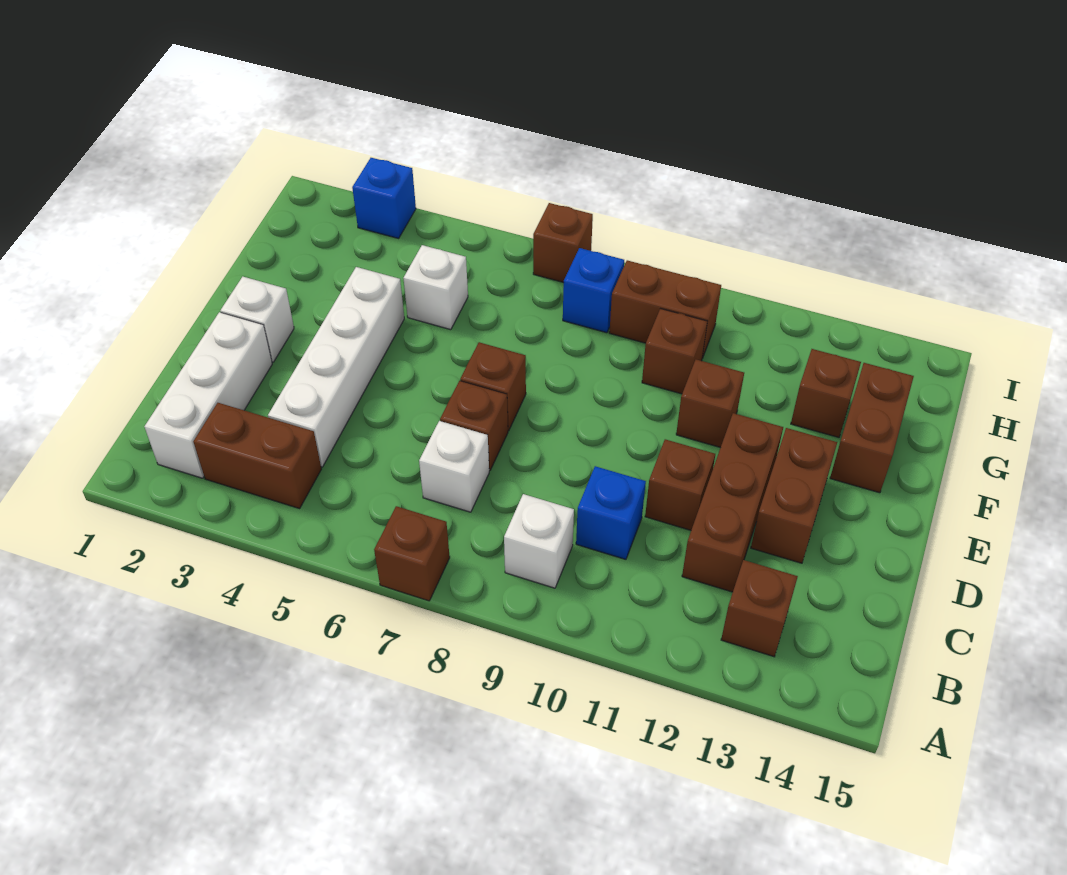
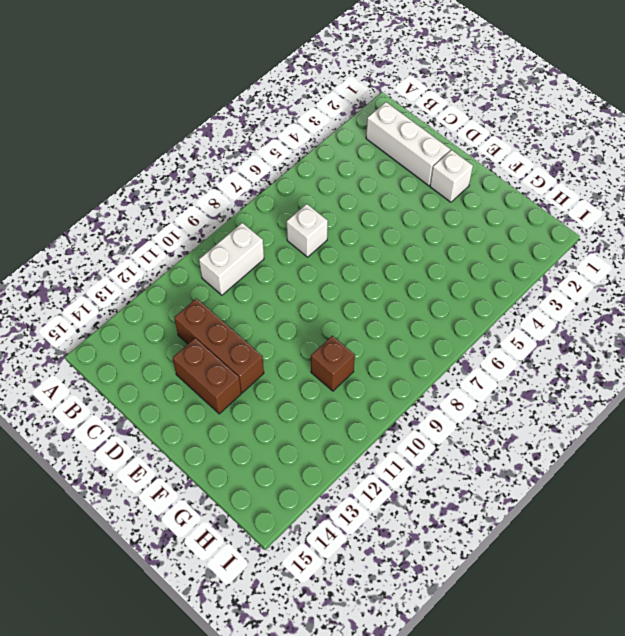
white brick B9:B10 level 1 -> white brick B9 level 1
none -> brown brick A7 level 1
none -> brown brick B3:B4 level 1
none -> brown brick B13 level 1

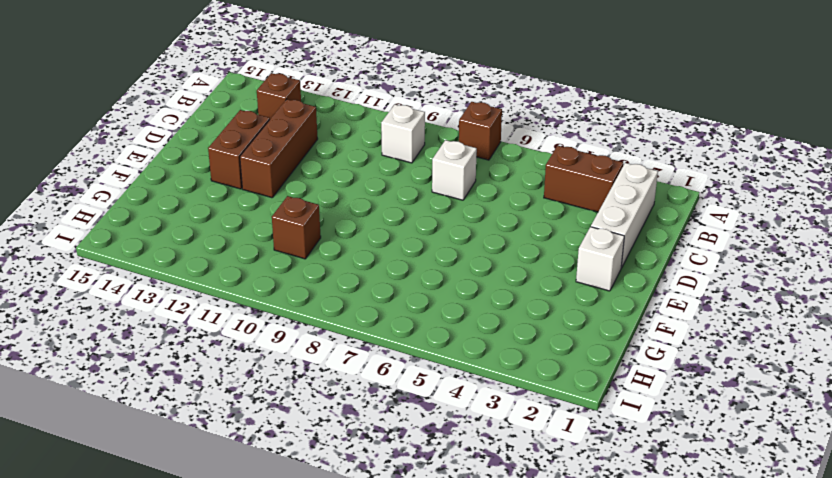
none -> white brick C4:F4 level 1
none -> blue brick C10 level 1
none -> brown brick D7 level 1

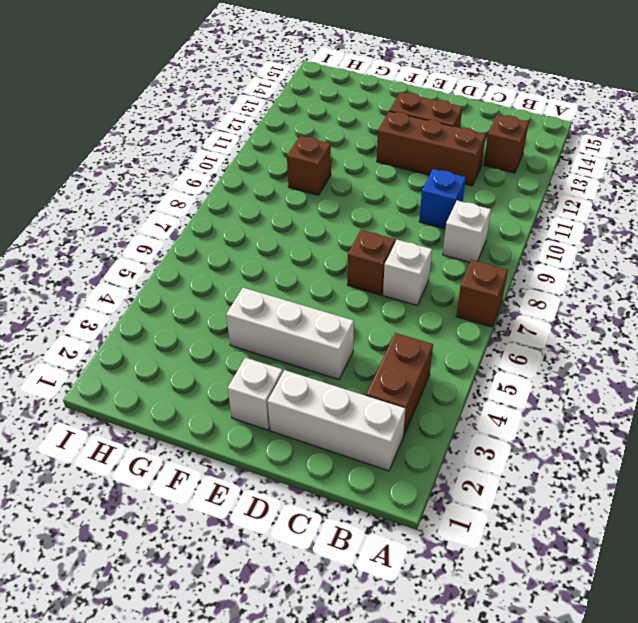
white brick D4:F4 level 1 -> white brick C4:F4 level 1
none -> brown brick D11 level 1
none -> brown brick E7 level 1
none -> brown brick F11 level 1

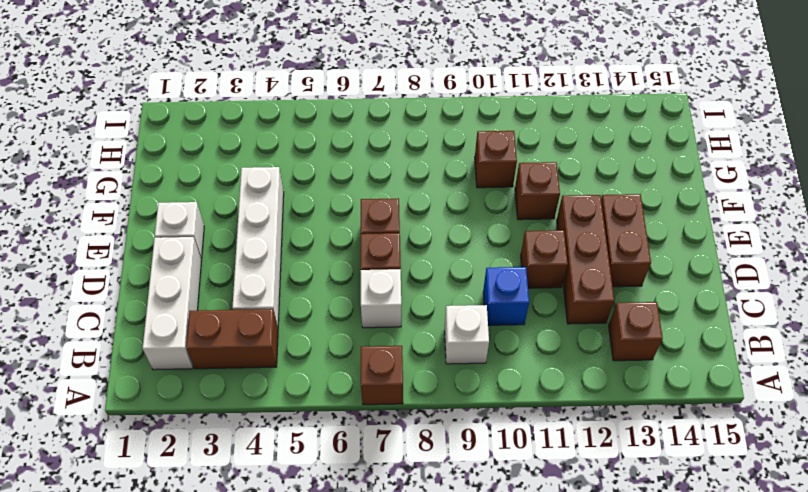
none -> brown brick F14:G14 level 1
none -> white brick G5 level 1
none -> brown brick G13 level 1

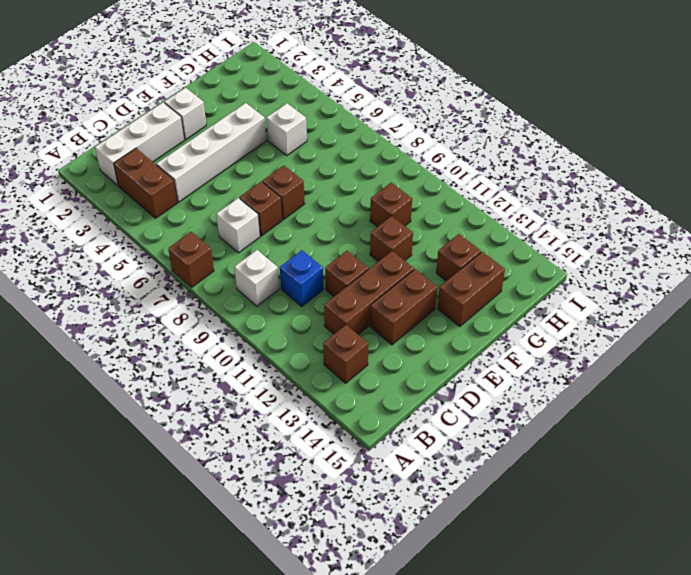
none -> blue brick H8 level 1
none -> brown brick H9:H10 level 1
none -> blue brick I3 level 1

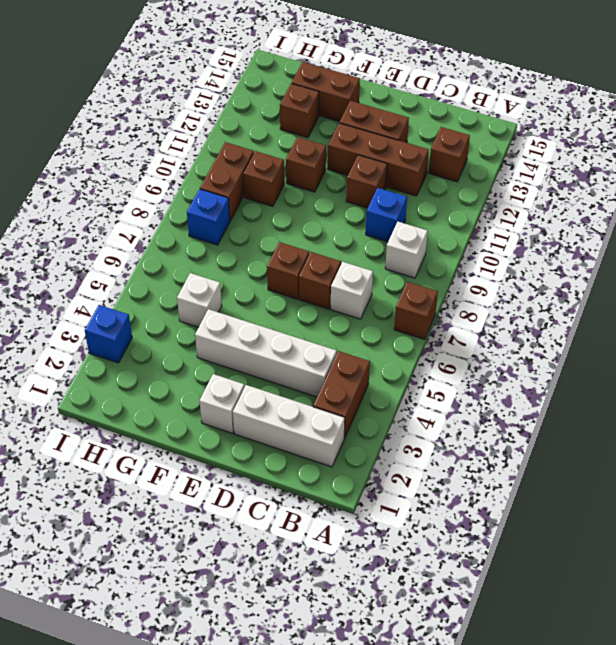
none -> brown brick I7 level 1

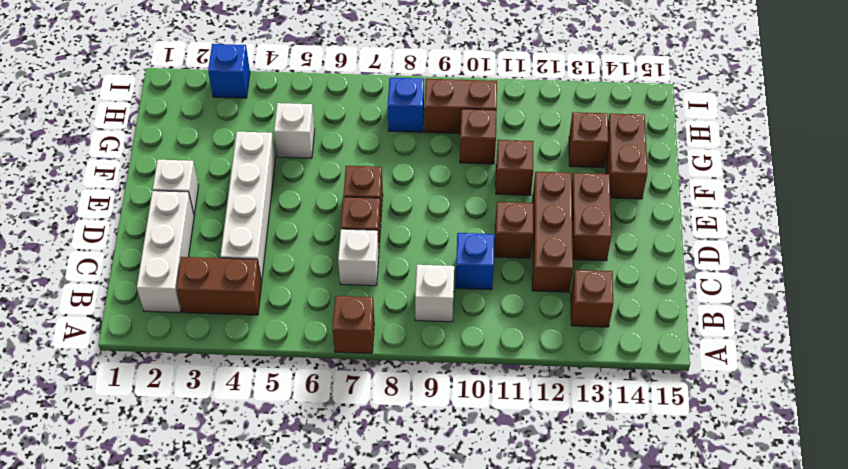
none -> brown brick I7 level 1

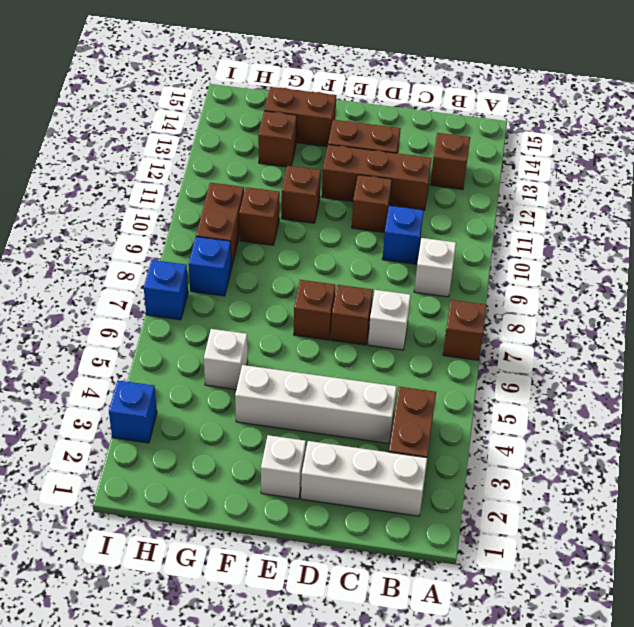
blue brick I7 level 1 -> brown brick I7 level 1

